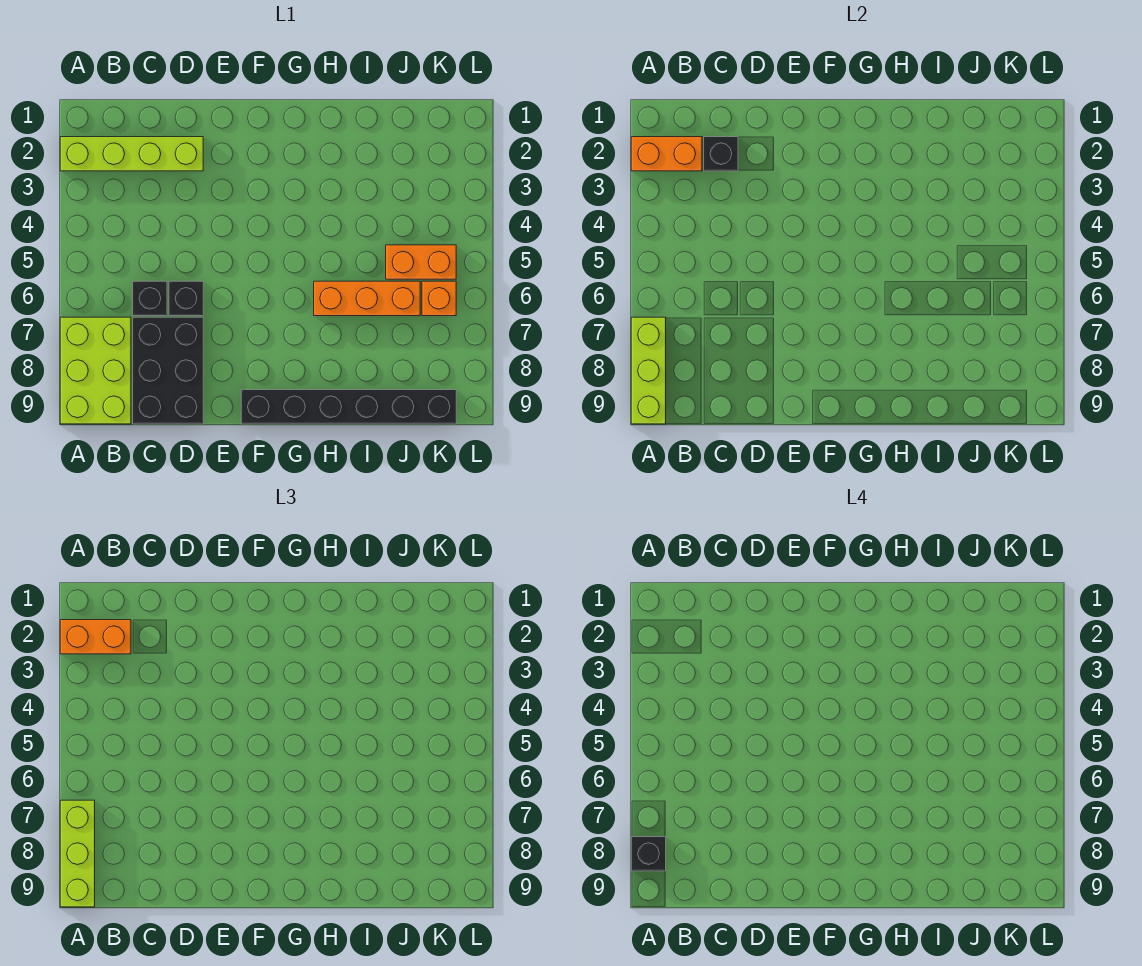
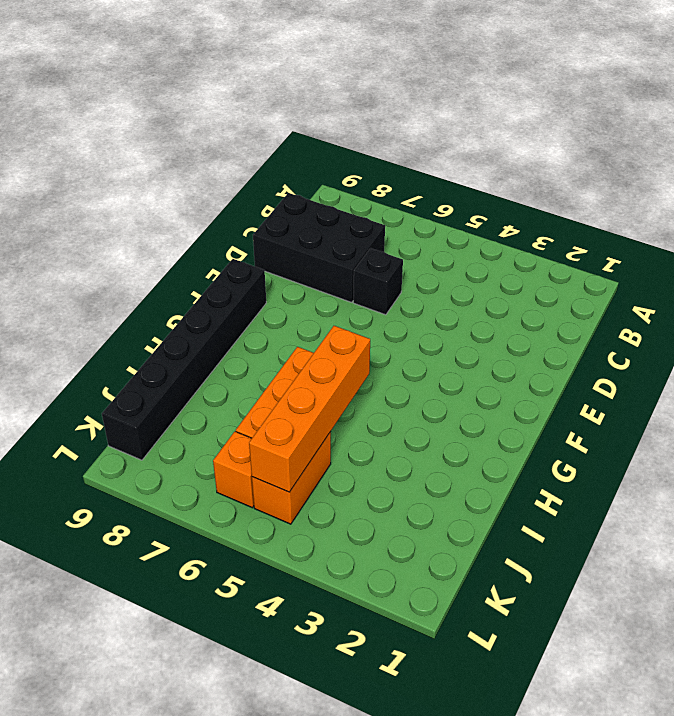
orange brick H5:K5 level 2 -> none
none -> lime brick A2:D2 level 1
none -> lime brick A7:B9 level 1
none -> black brick C6 level 1

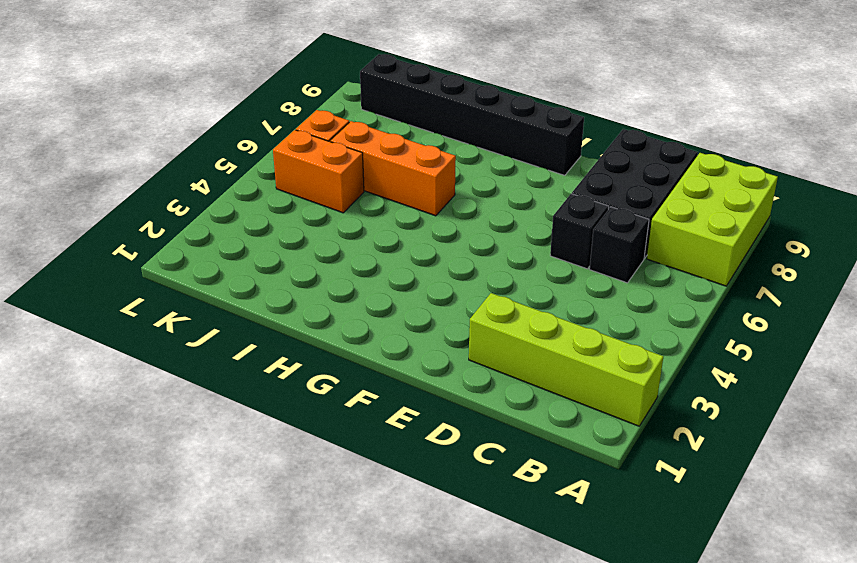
none -> orange brick A2:B2 level 2
none -> lime brick A7:A9 level 2
none -> black brick C2 level 2

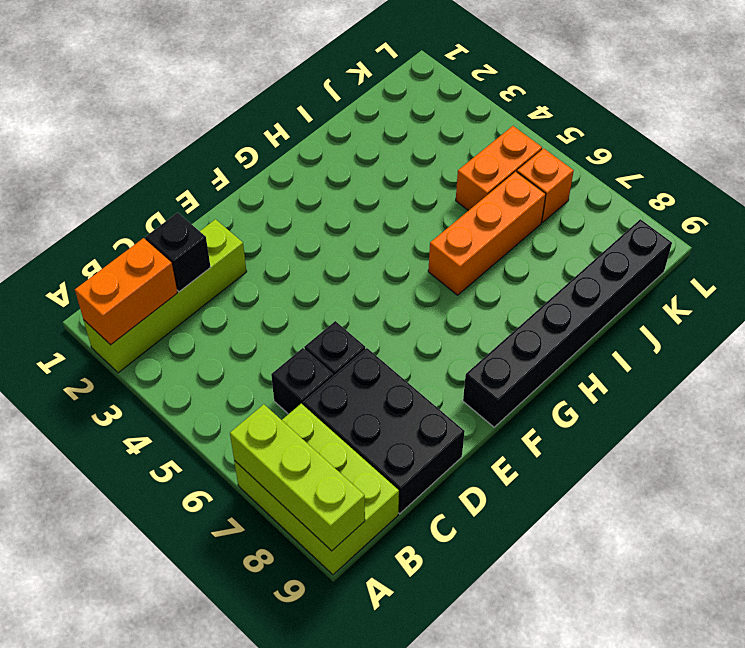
none -> orange brick A2:B2 level 3
none -> lime brick A7:A9 level 3
none -> black brick A8 level 4

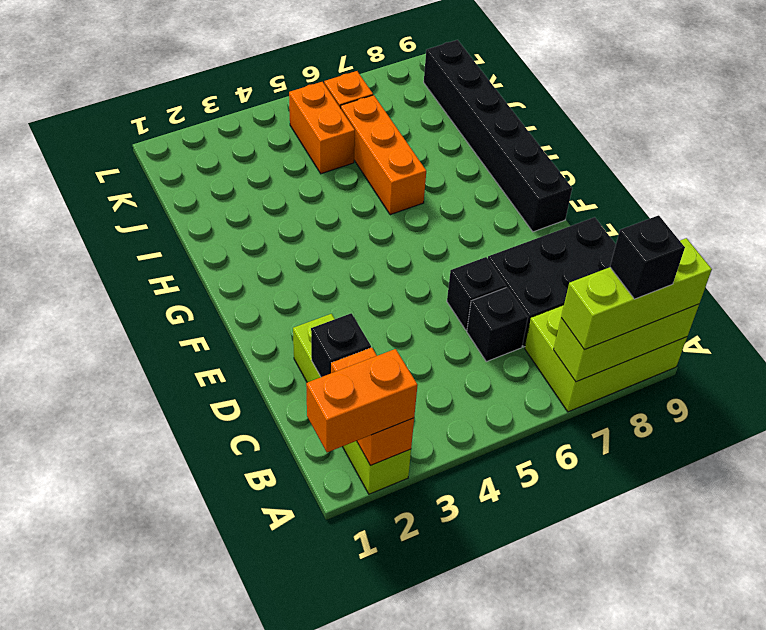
orange brick A1:A2 level 3 -> orange brick A2:B2 level 3

